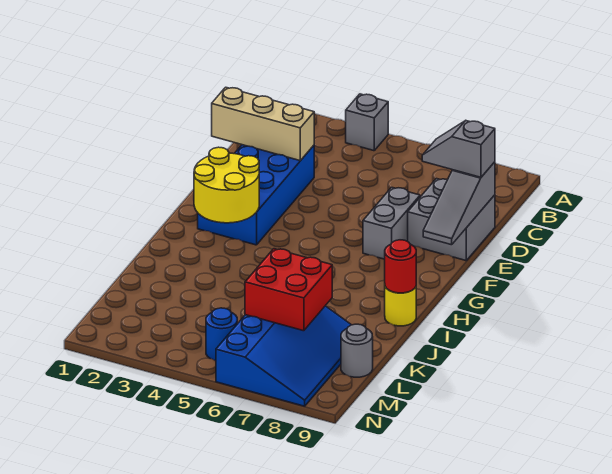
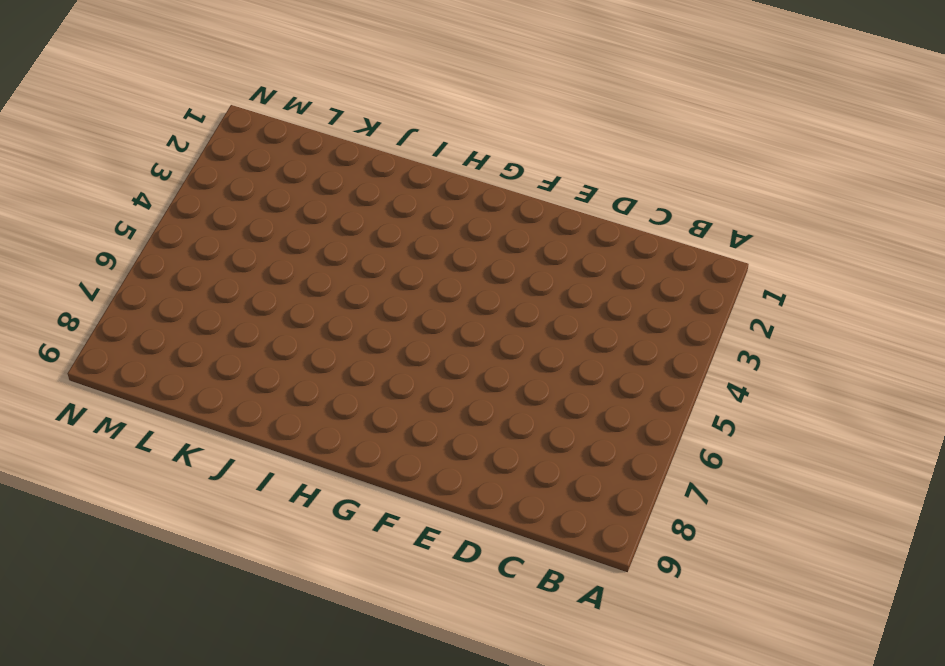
none -> grey brick A4 level 1
none -> blue brick D2:G3 level 1
none -> grey brick D8:E9 level 1

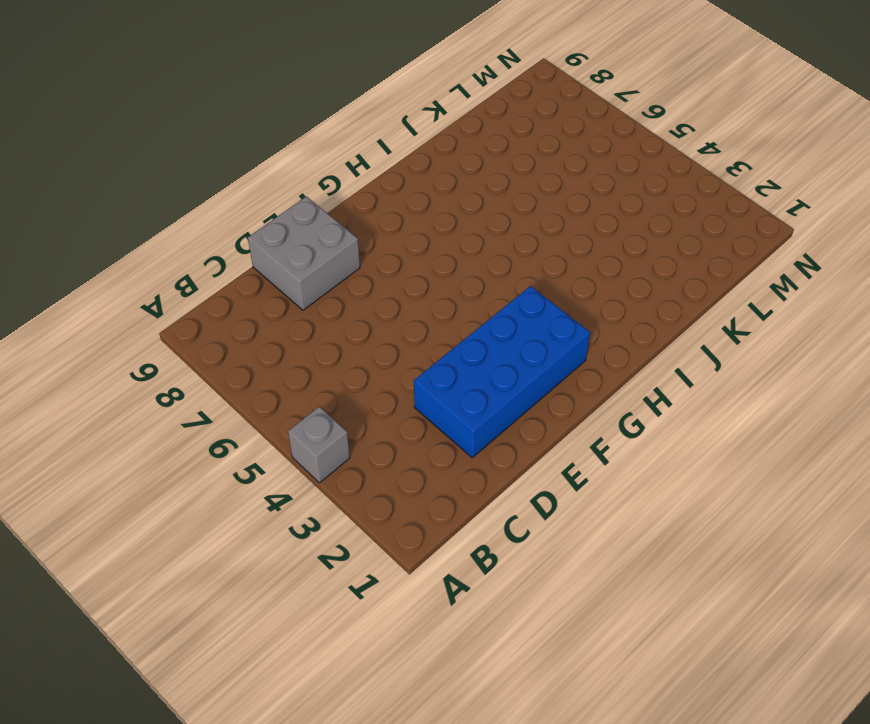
none -> grey brick E7:F7 level 1
none -> yellow round brick I9 level 1
none -> blue slope K6:N8 level 1 top 6

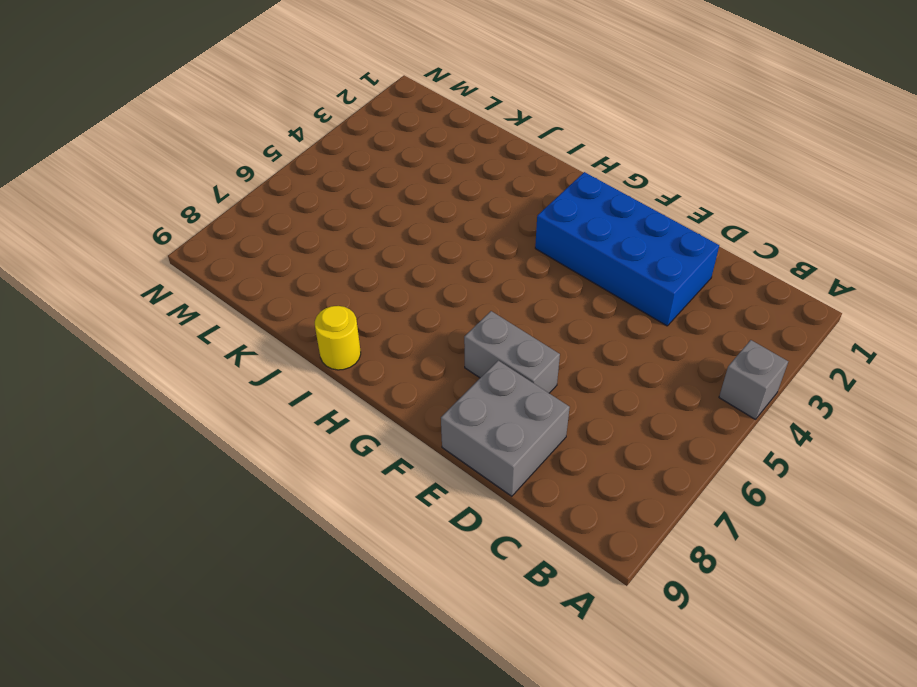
none -> blue slope K6:N8 level 1 top 6
none -> grey round brick L9 level 1
none -> blue round brick M5 level 1

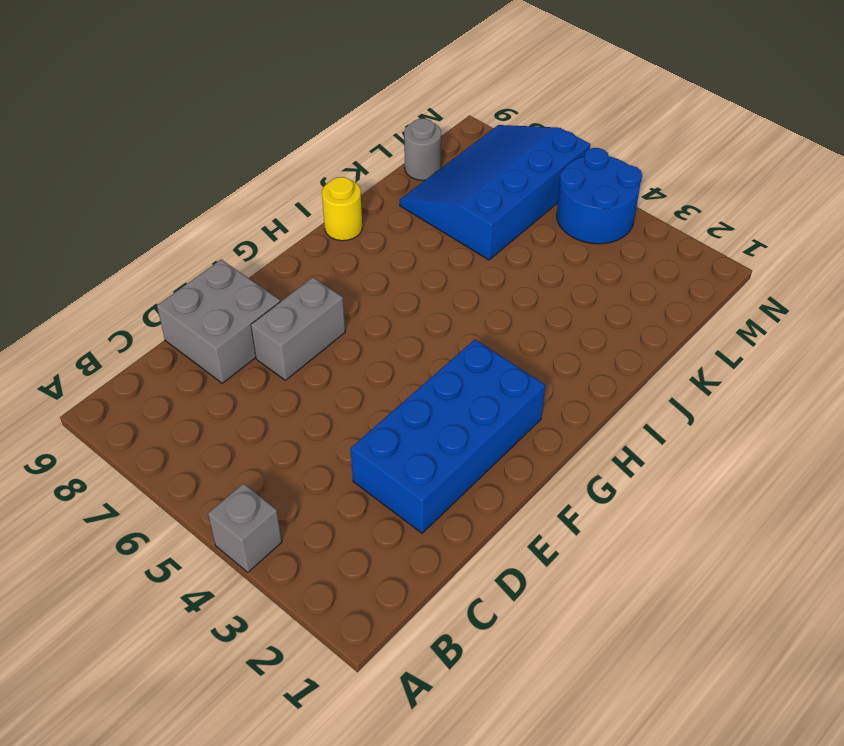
blue round brick M4:N5 level 1 -> blue round brick M5 level 1
none -> tan brick D1:D3 level 2
none -> grey slope D9:F9 level 2 top D
none -> yellow round brick G2:H3 level 2

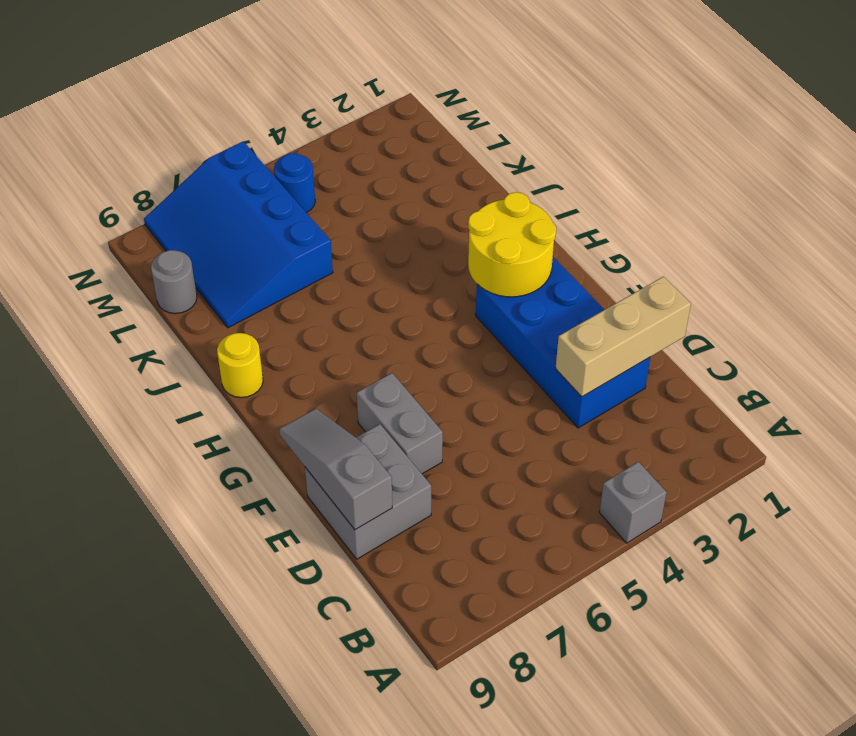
none -> red round brick I9 level 2
none -> red brick K6:L7 level 2
none -> grey slope D8:D9 level 3 top 9

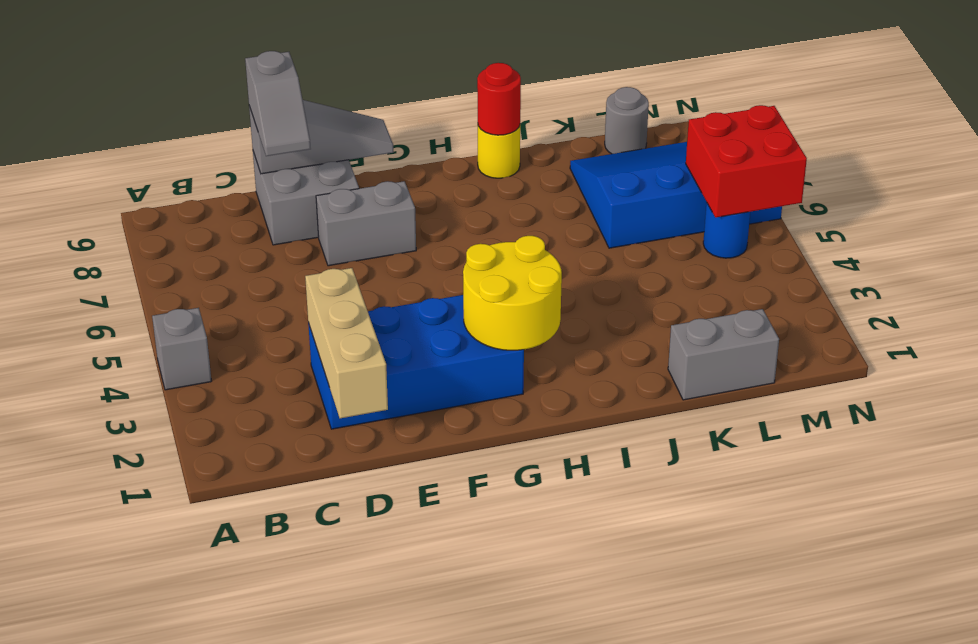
grey brick K1:L1 level 1 -> none
red brick M5:N6 level 2 -> red brick K6:L7 level 2

